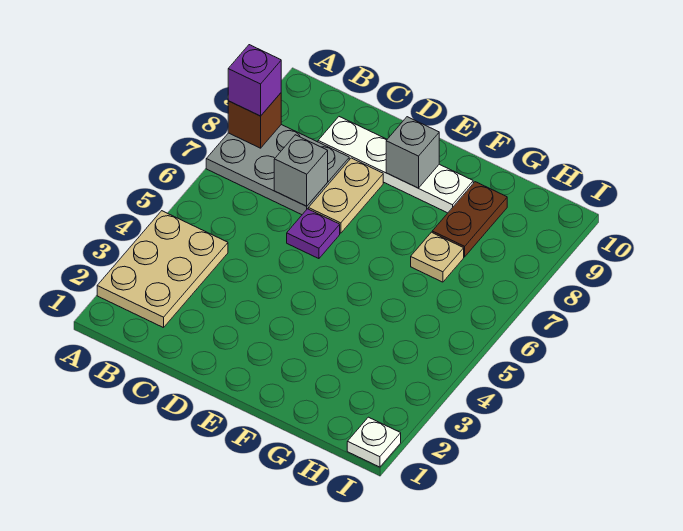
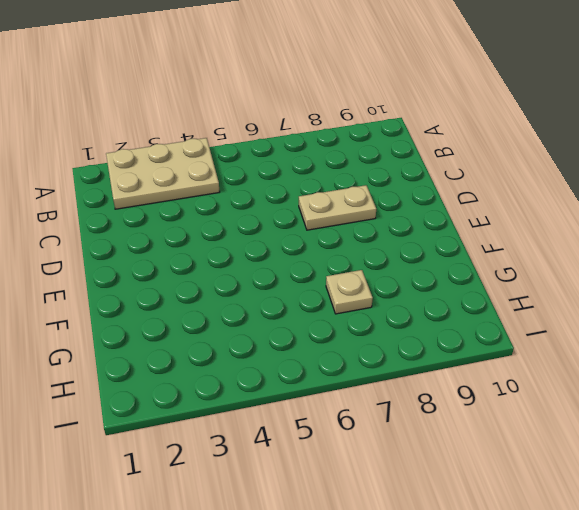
none -> grey plate A7:C8 level 1
none -> white plate C9:F9 level 1
none -> purple plate D6 level 1

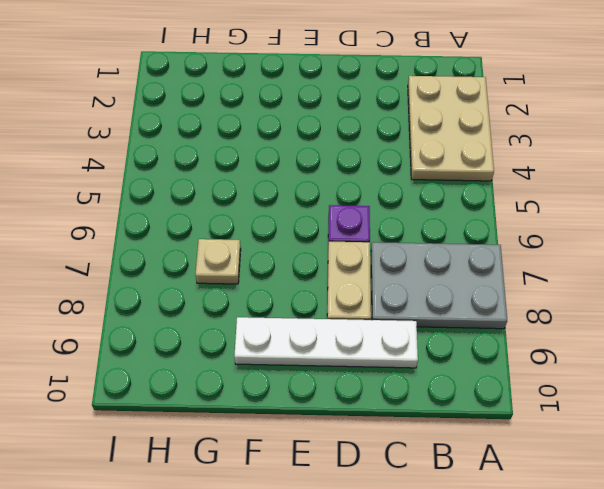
none -> brown plate G8:G9 level 1
none -> white plate I1 level 1
none -> brown brick A8 level 2

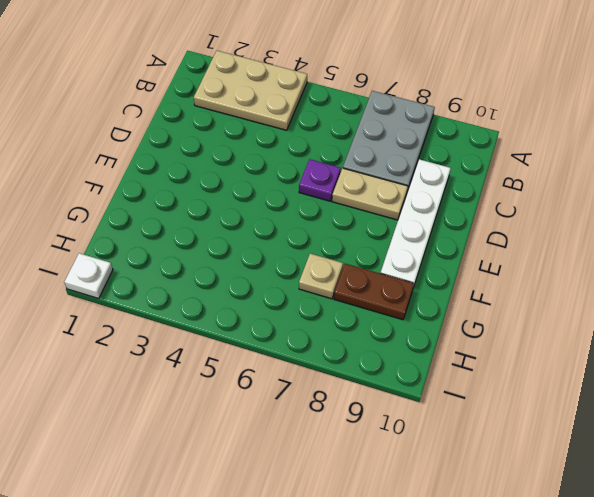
none -> brown brick A8 level 2
none -> grey brick C7 level 2
none -> grey brick E9 level 2

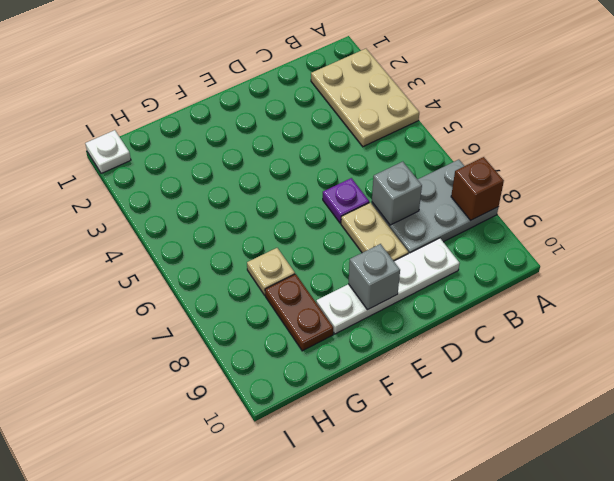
none -> purple brick A8 level 3

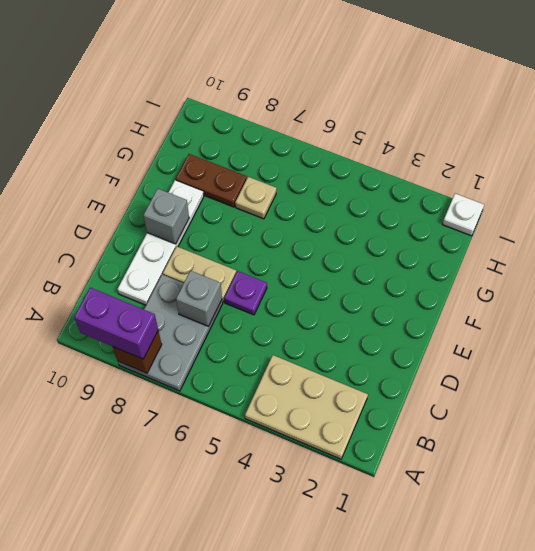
purple brick A8:A9 level 3 -> purple brick A8 level 3

